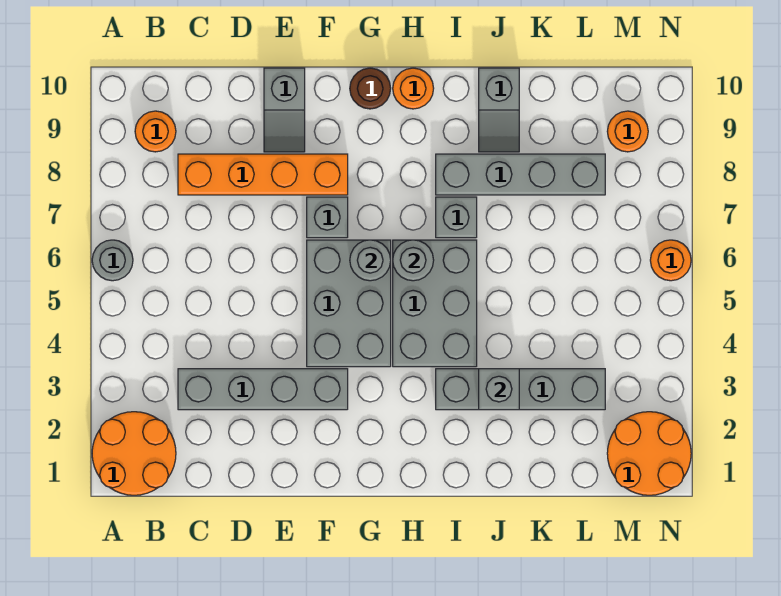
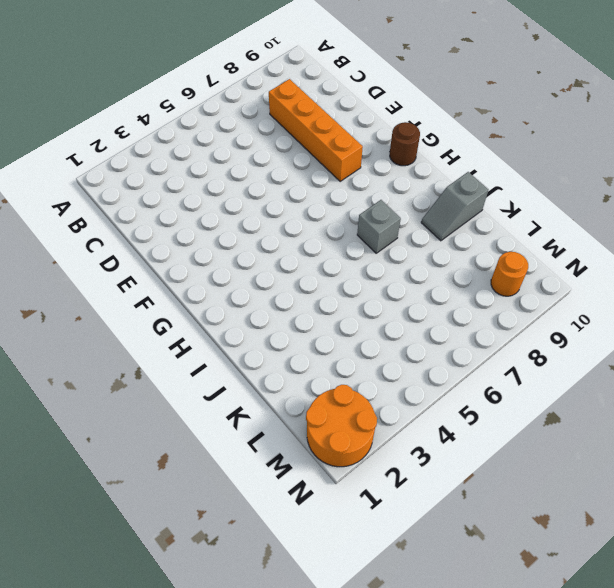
none -> orange round brick A1:B2 level 1
none -> grey round brick A6 level 1
none -> orange round brick B9 level 1

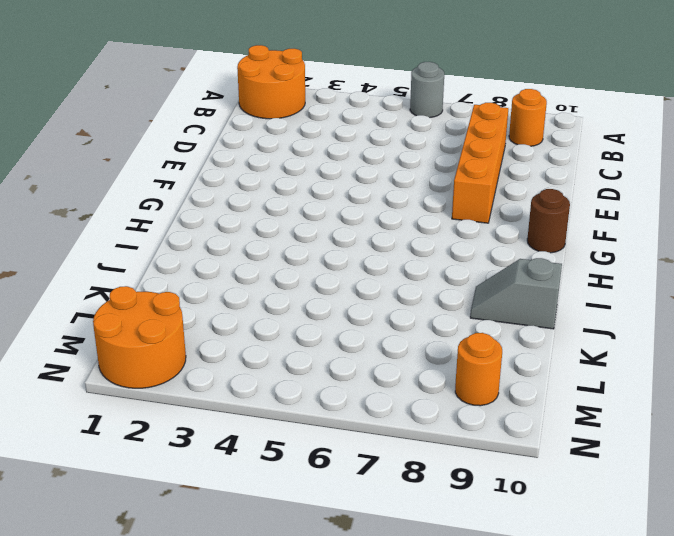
none -> grey brick C3:F3 level 1
none -> grey slope E9:E10 level 1 top 10
none -> grey brick F4:G6 level 1

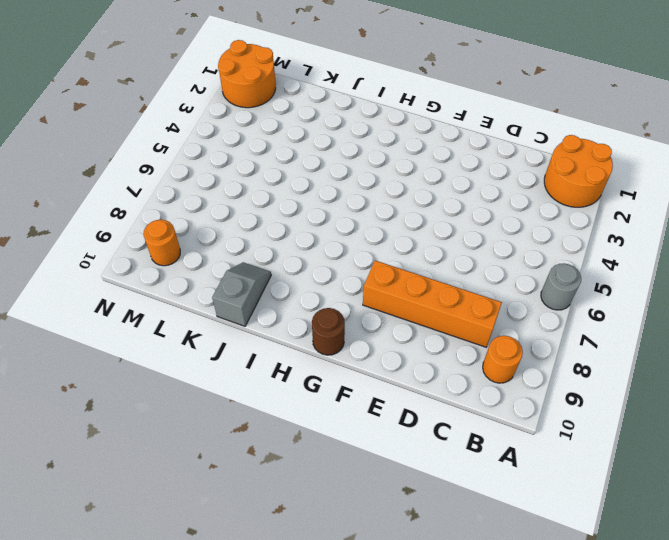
none -> grey brick C3:F3 level 1
none -> grey slope E9:E10 level 1 top 10
none -> grey brick F4:G6 level 1

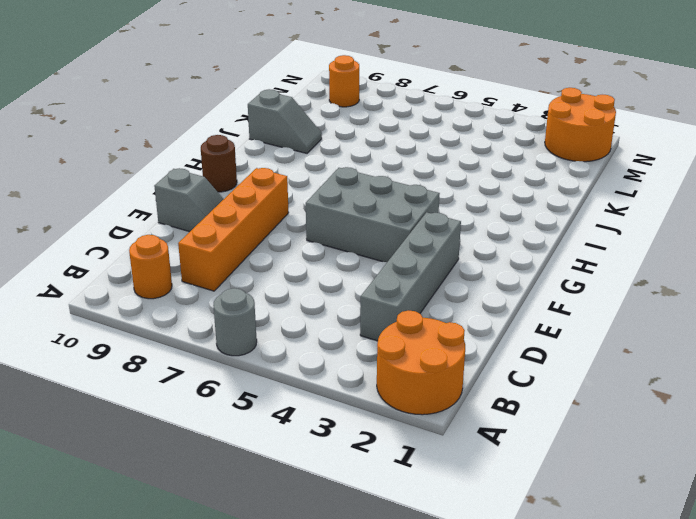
none -> grey brick F7 level 1
none -> grey brick H4:I6 level 1
none -> orange round brick H10 level 1

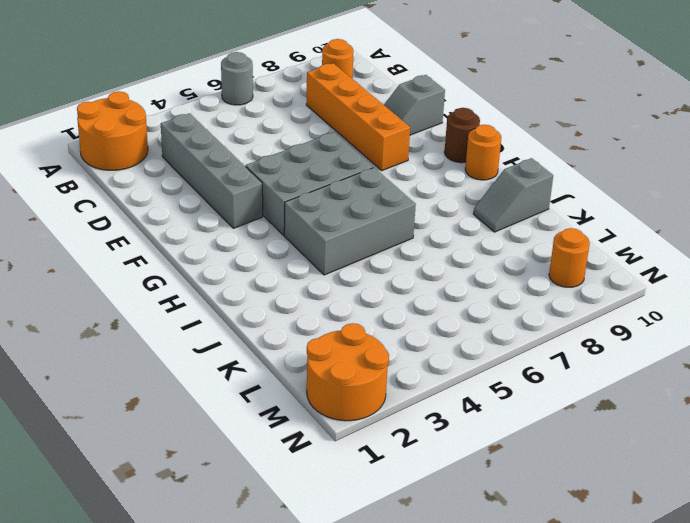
none -> grey brick F7 level 1
none -> grey brick I3:L3 level 1
none -> grey brick I7 level 1

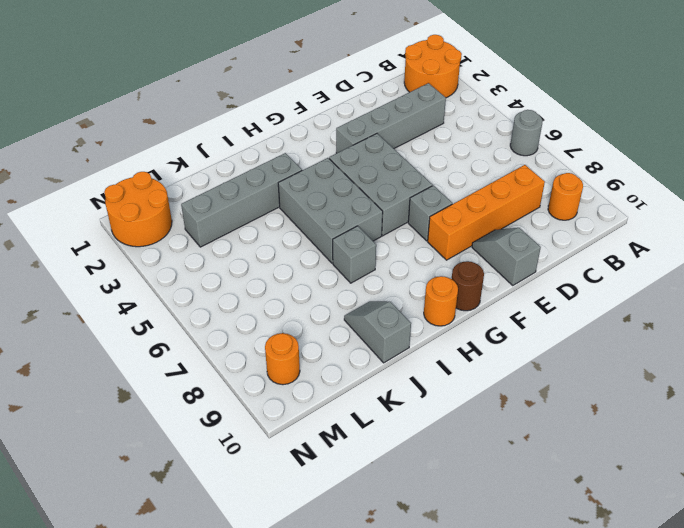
none -> grey brick I8:L8 level 1
none -> orange round brick N6 level 1
none -> grey round brick G6 level 2

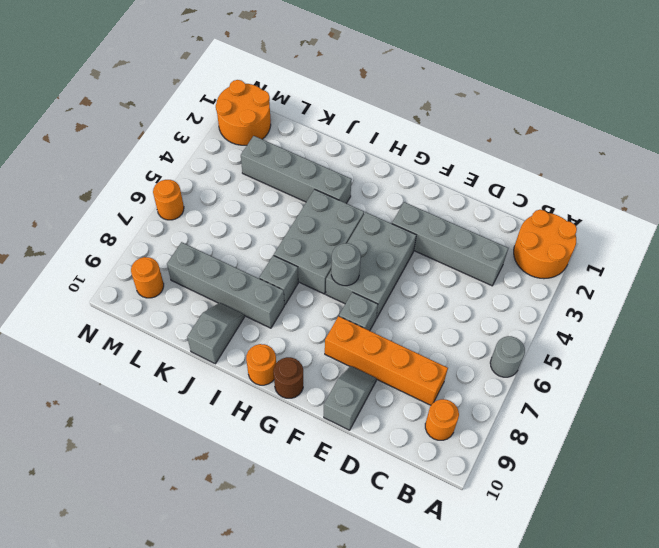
none -> grey round brick H6 level 2
none -> grey brick J3 level 2

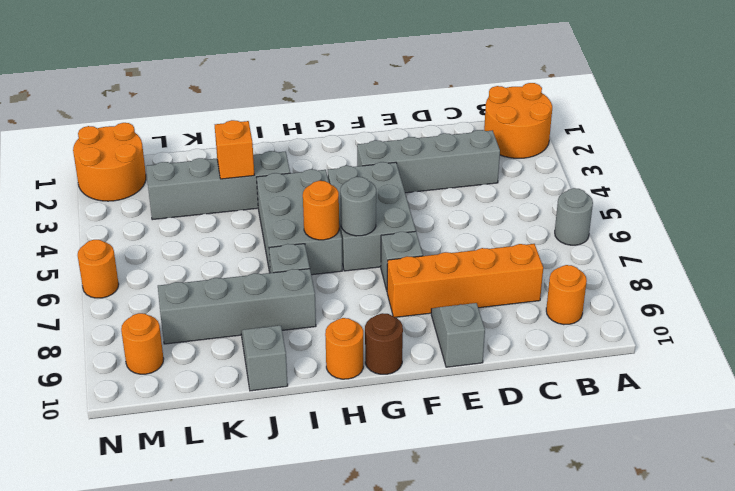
orange round brick H6 level 2 -> grey round brick H6 level 2
orange brick J3 level 2 -> grey brick J3 level 2

